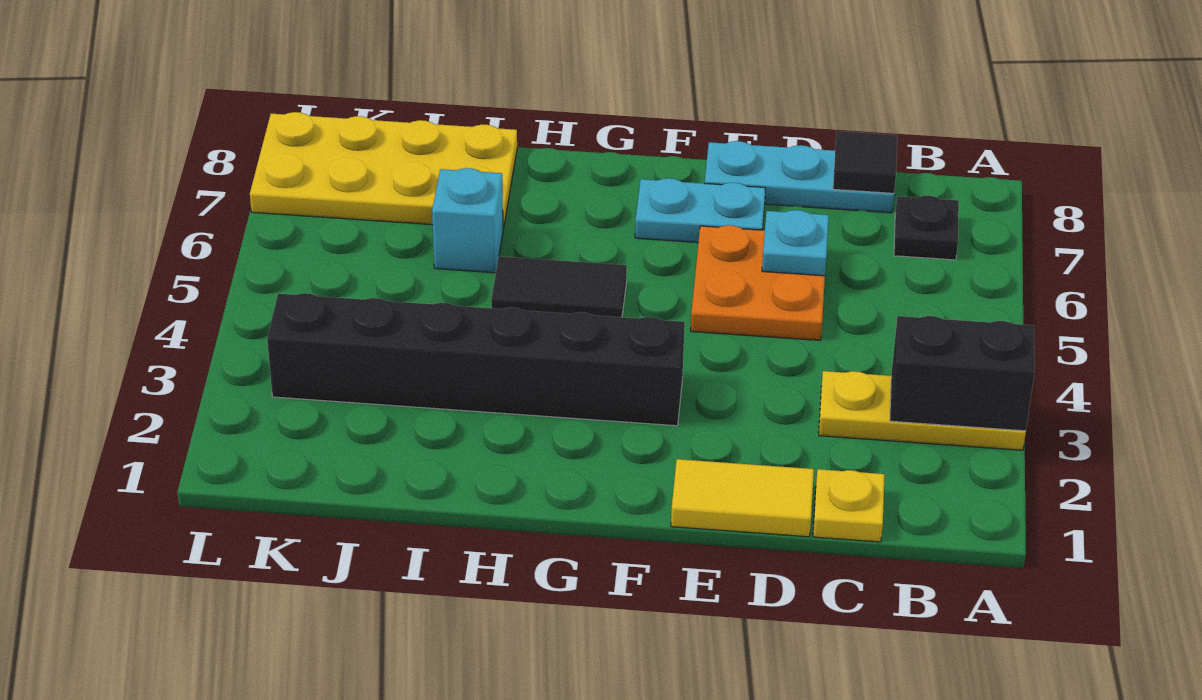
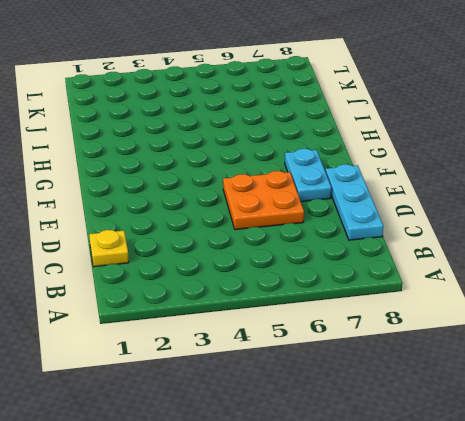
none -> yellow plate A3:C3 level 1
none -> black plate B7 level 1
none -> yellow tile D1:E1 level 1

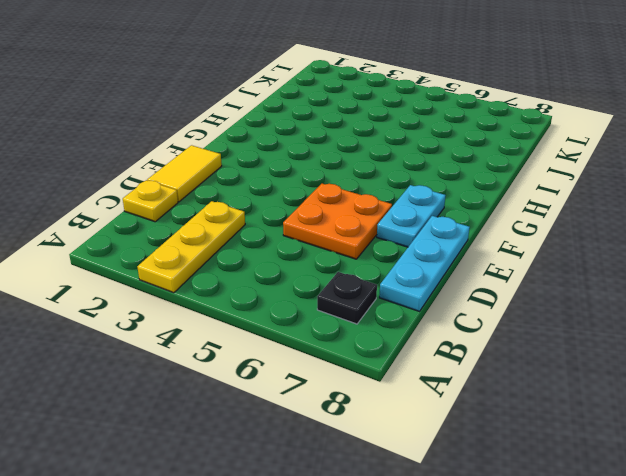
none -> black brick F3:K3 level 1
none -> black tile G5:H5 level 1
none -> cyan brick I6 level 1

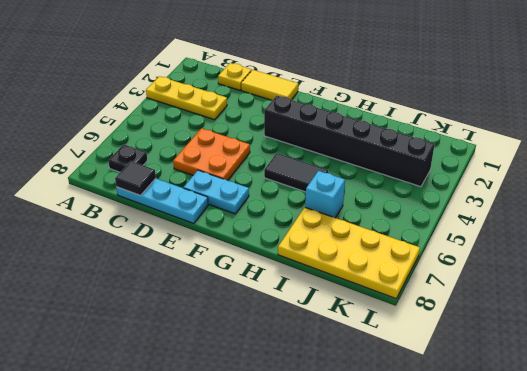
none -> black brick A3:B3 level 2
none -> cyan plate D6 level 2

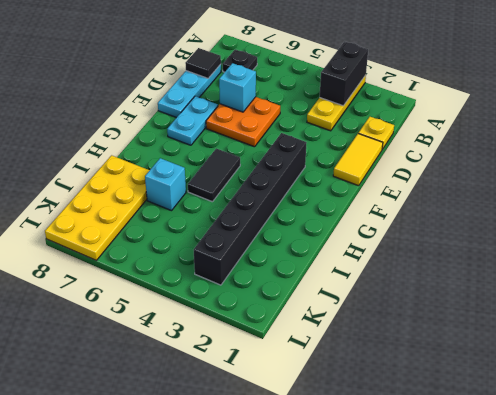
cyan brick D6 level 2 -> cyan plate D6 level 2

